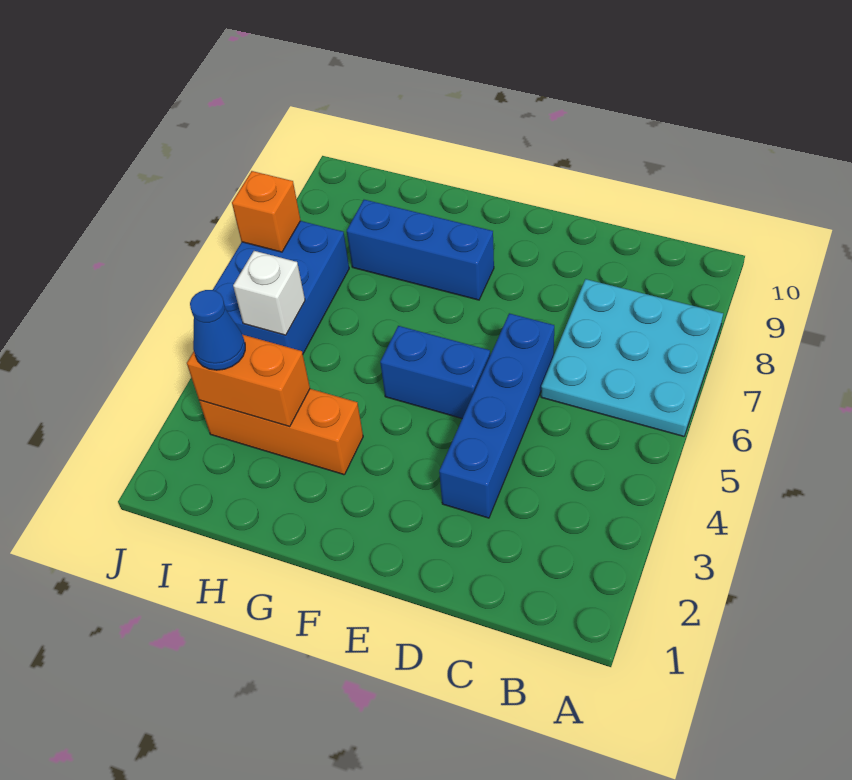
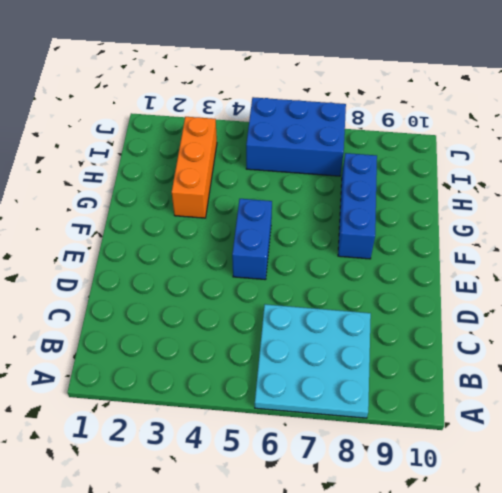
none -> blue brick D3:D6 level 1
none -> orange brick H3:I3 level 2

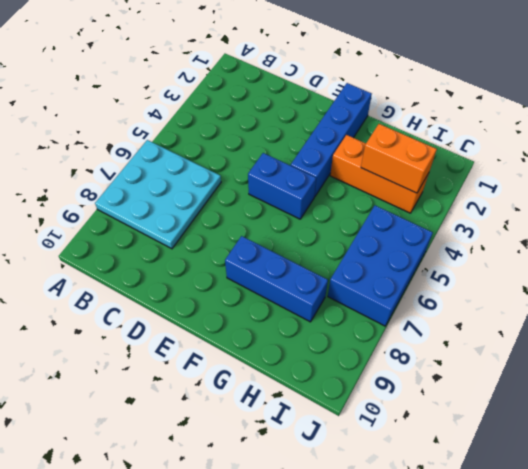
blue brick F1:F4 level 1 -> blue brick D3:D6 level 1
none -> white brick I5 level 2
none -> orange brick J7 level 2

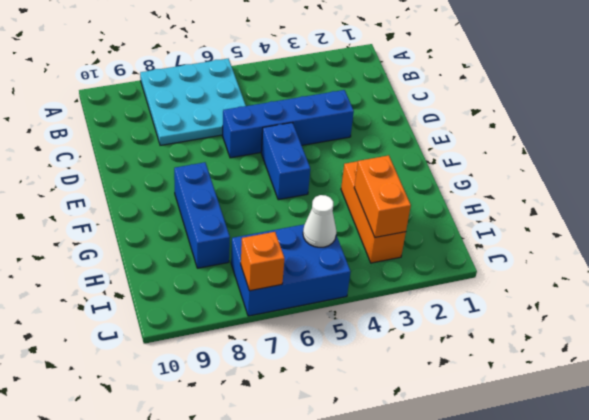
white cone I5 level 2 -> white brick I5 level 2
none -> blue cone I3 level 3

